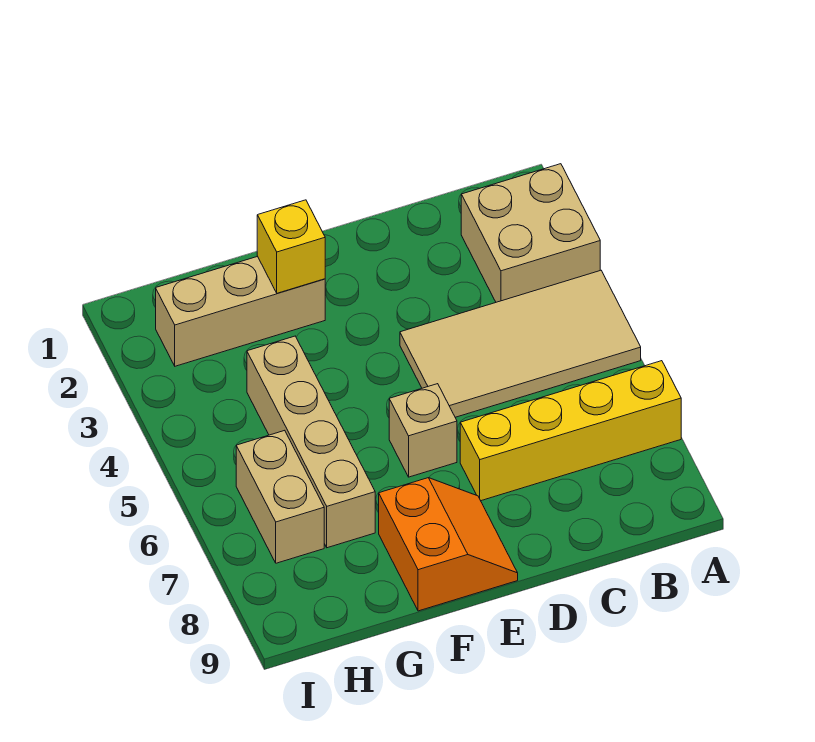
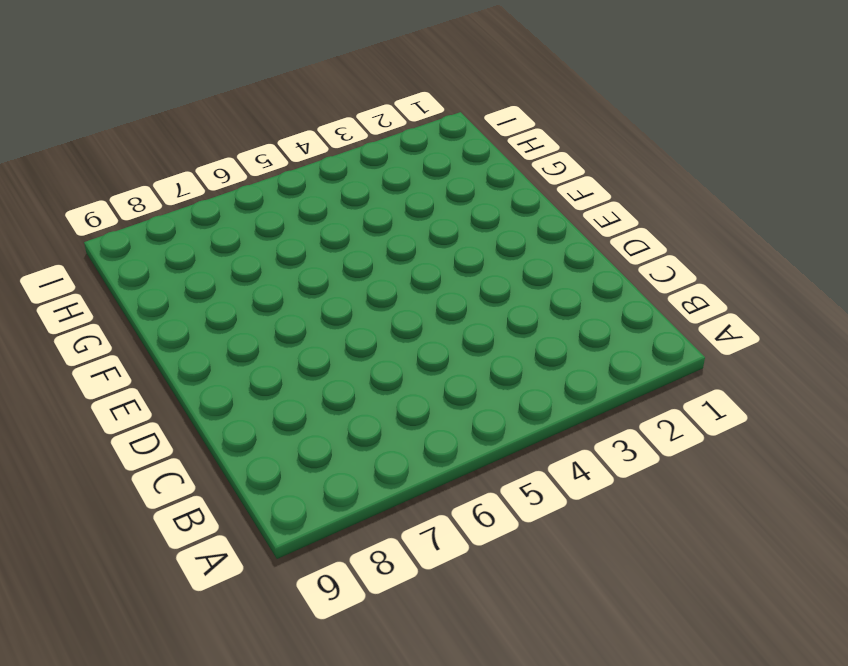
none -> tan brick A2:B3 level 1
none -> tan tile A4:D5 level 1

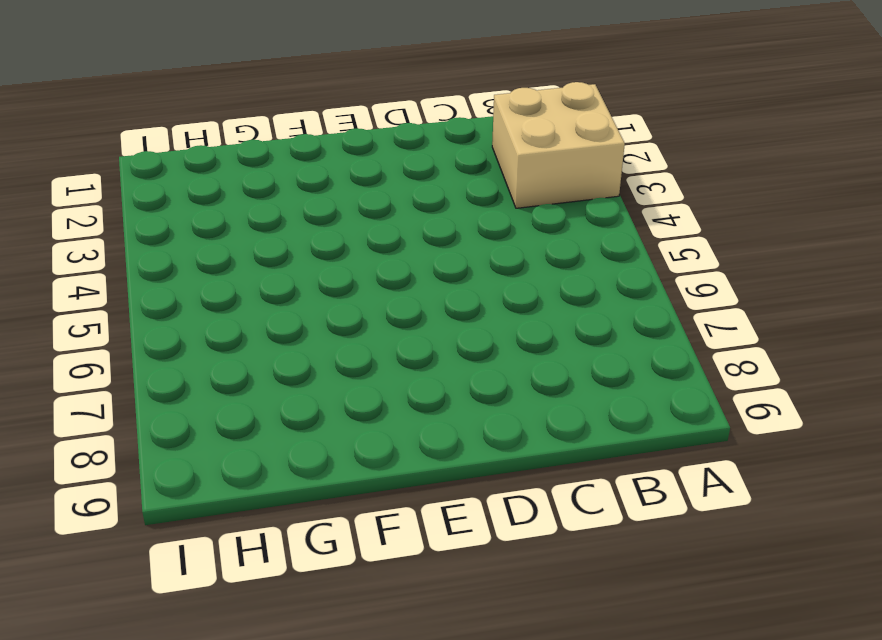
none -> tan tile A4:D5 level 1
none -> yellow brick A7:D7 level 1

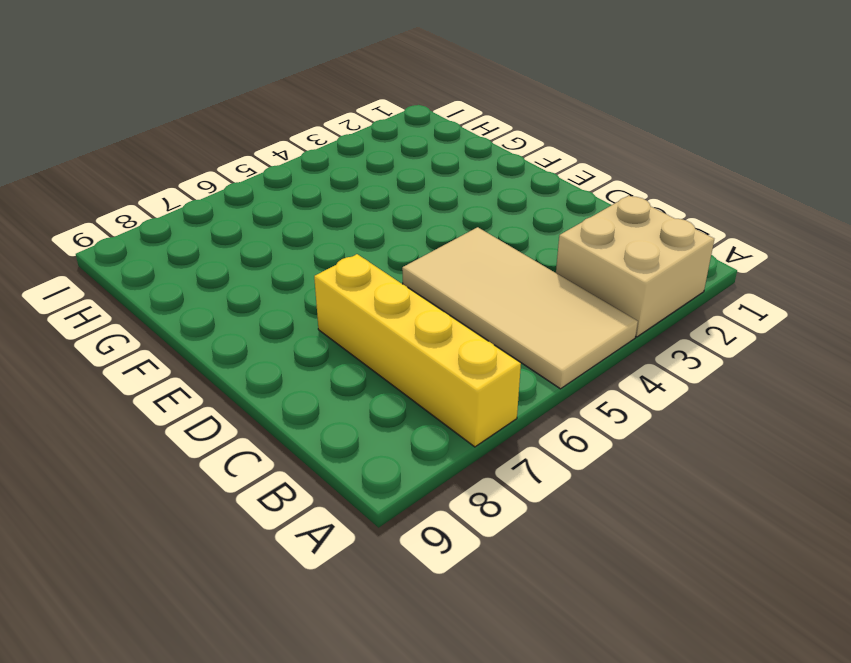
none -> tan brick E6 level 1
none -> orange slope E8:F9 level 1 top F

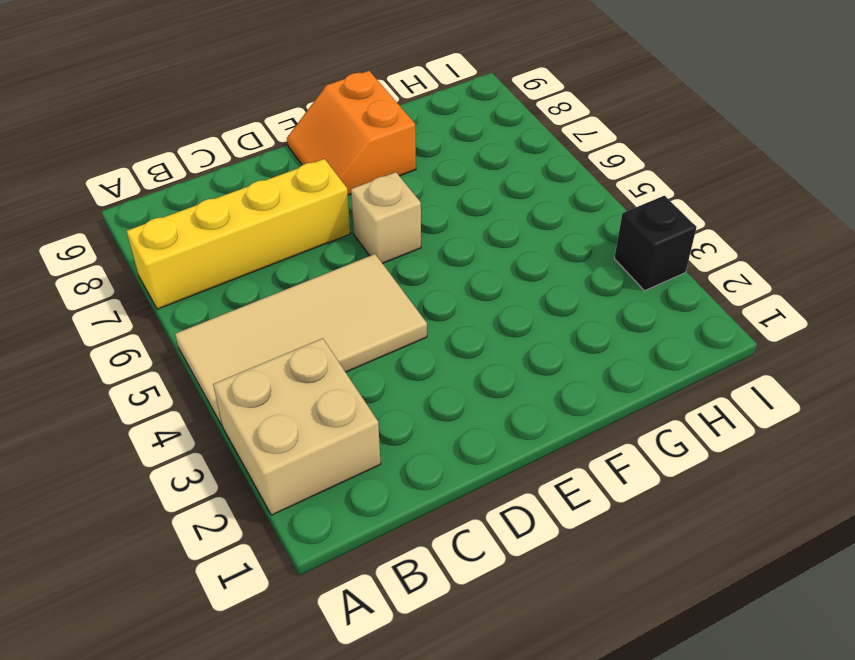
black brick I3 level 1 -> none
none -> tan brick F2:H2 level 1
none -> tan brick G4:G7 level 1

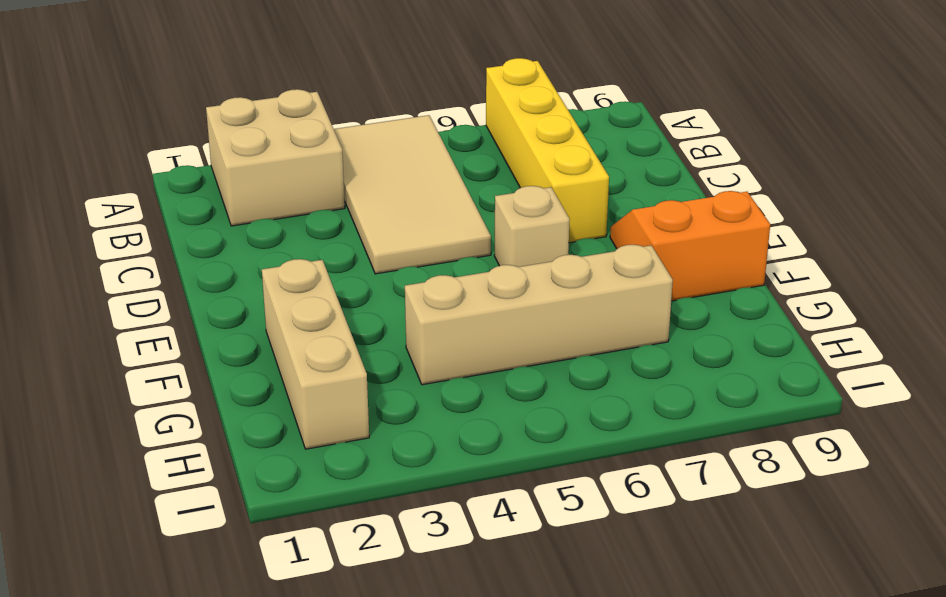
none -> tan brick H6:H7 level 1
none -> yellow brick F2 level 2

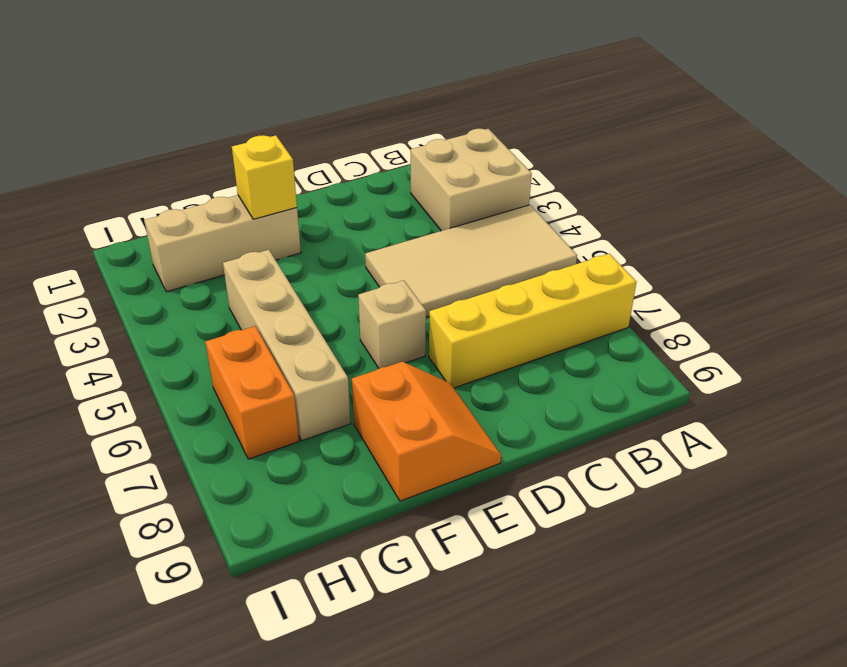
orange brick H6:H7 level 1 -> tan brick H6:H7 level 1

